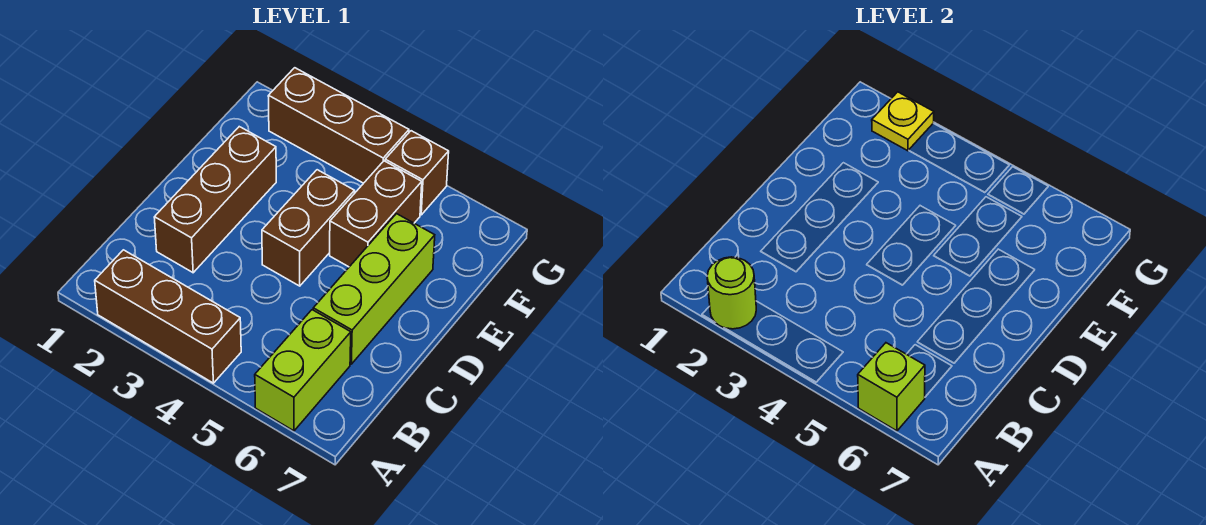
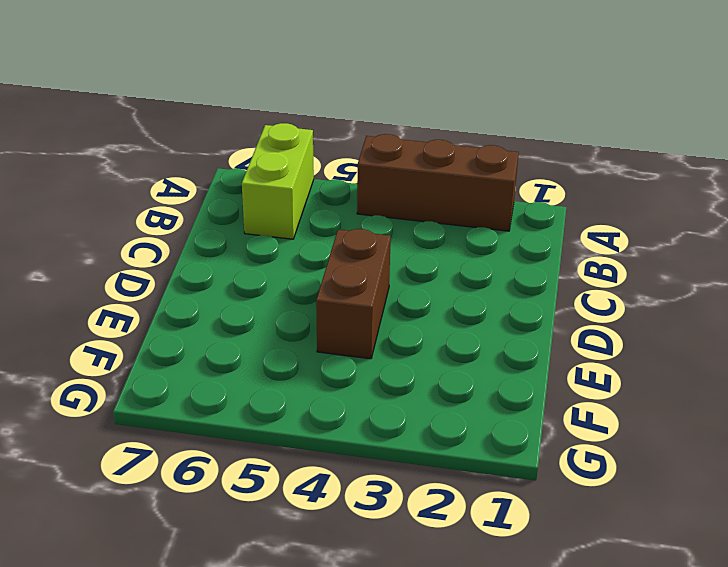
none -> brown brick C2:E2 level 1
none -> lime brick C6:E6 level 1

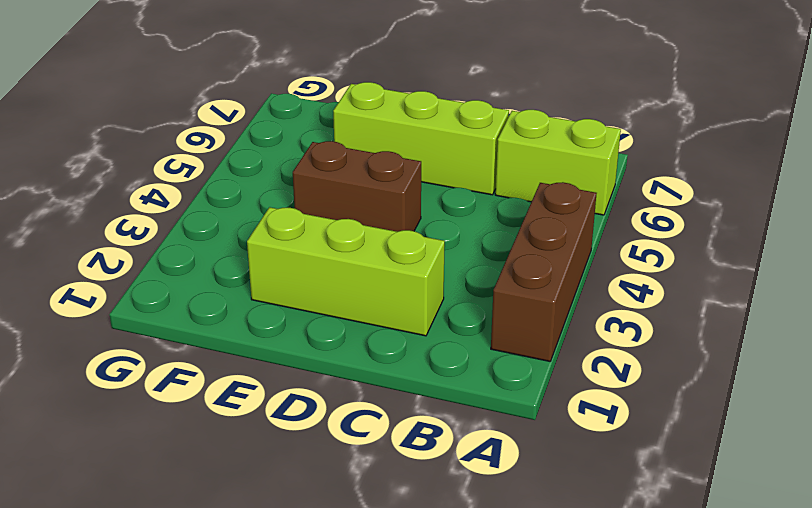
lime brick C2:E2 level 1 -> brown brick C2:E2 level 1
none -> brown brick E5:F5 level 1
none -> brown brick G2:G4 level 1

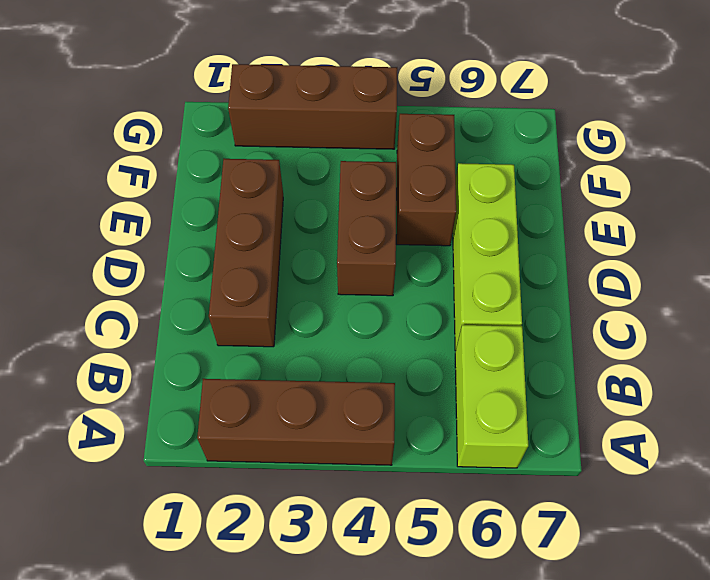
none -> brown brick G5 level 1
none -> lime round brick A2 level 2

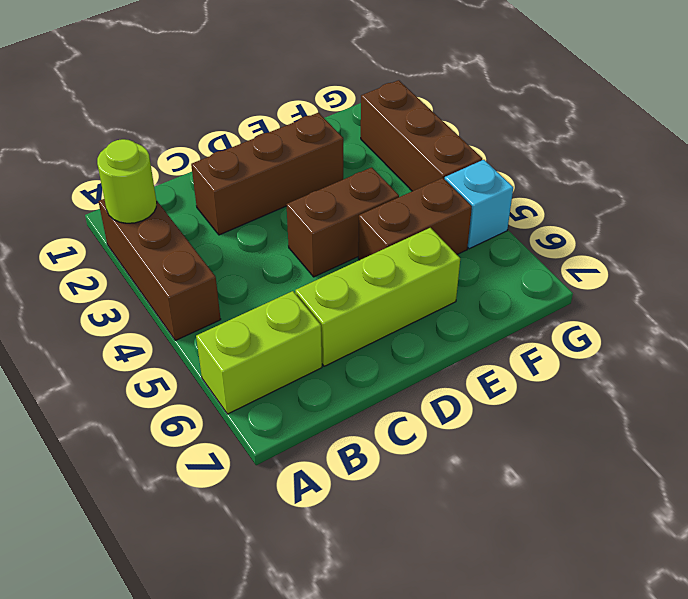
cyan brick G5 level 1 -> brown brick G5 level 1
none -> lime brick A6 level 2
none -> yellow plate G2 level 2

